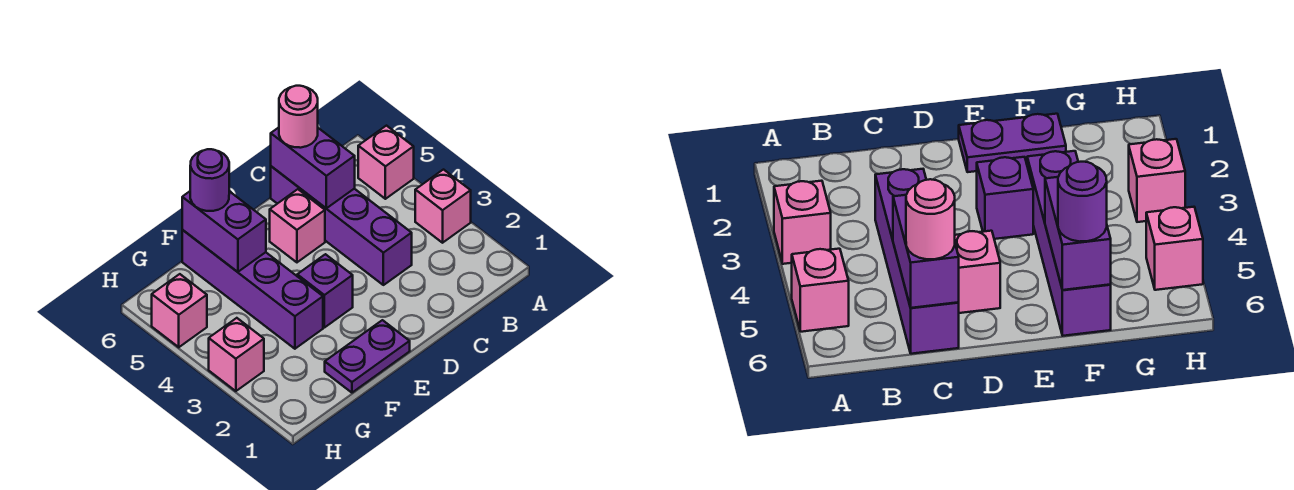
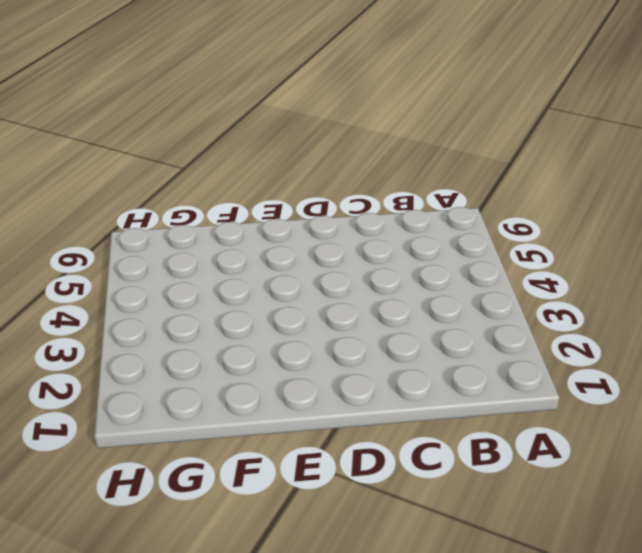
none -> pink brick A3 level 1
none -> pink brick A5 level 1
none -> purple brick C3:C6 level 1

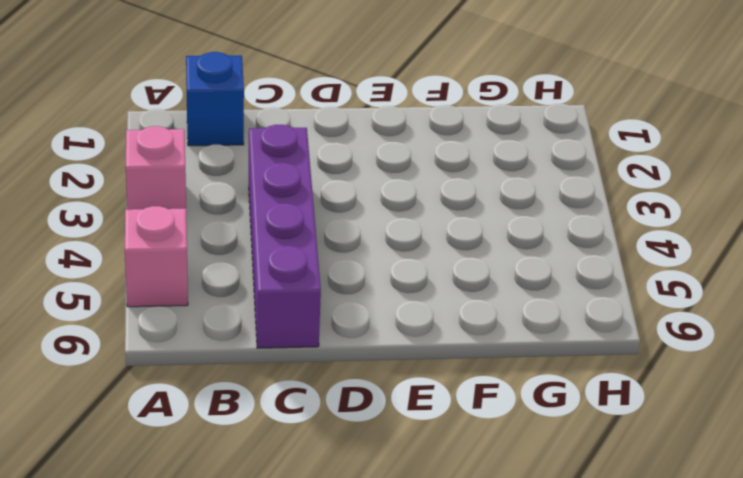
blue brick B1 level 1 -> none
none -> pink brick D5 level 1
none -> purple plate E1:F1 level 1
none -> purple brick E3 level 1

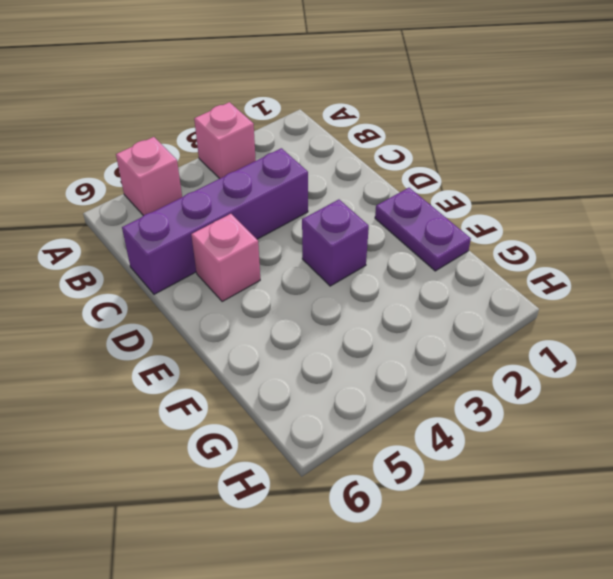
none -> purple brick F3:F6 level 1
none -> pink brick H3 level 1
none -> pink brick H5 level 1

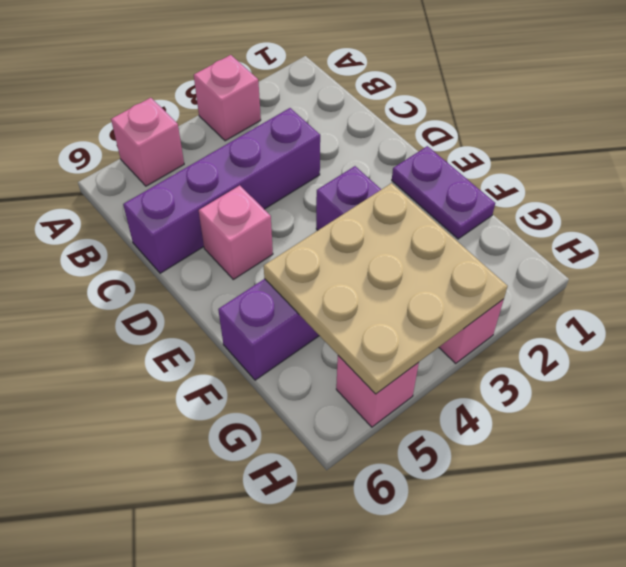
tan plate F3:H5 level 2 -> purple brick F5:F6 level 2
none -> purple brick C5:C6 level 2
none -> pink round brick C6 level 3
none -> purple round brick F6 level 3

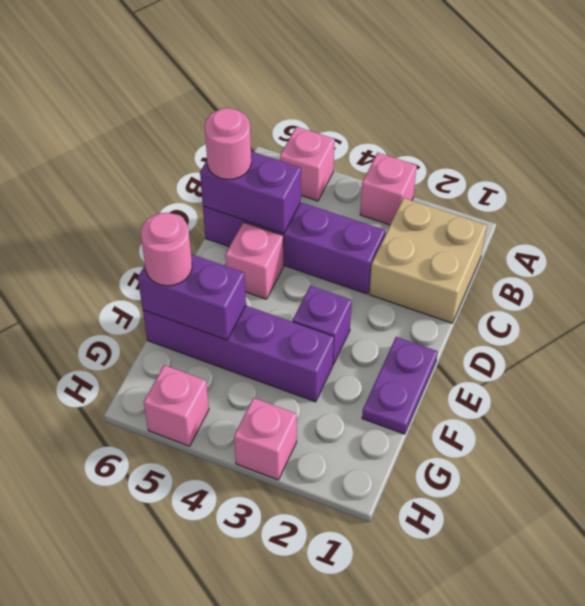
tan brick B1:C2 level 1 -> none
pink round brick F6 level 3 -> purple round brick F6 level 3

